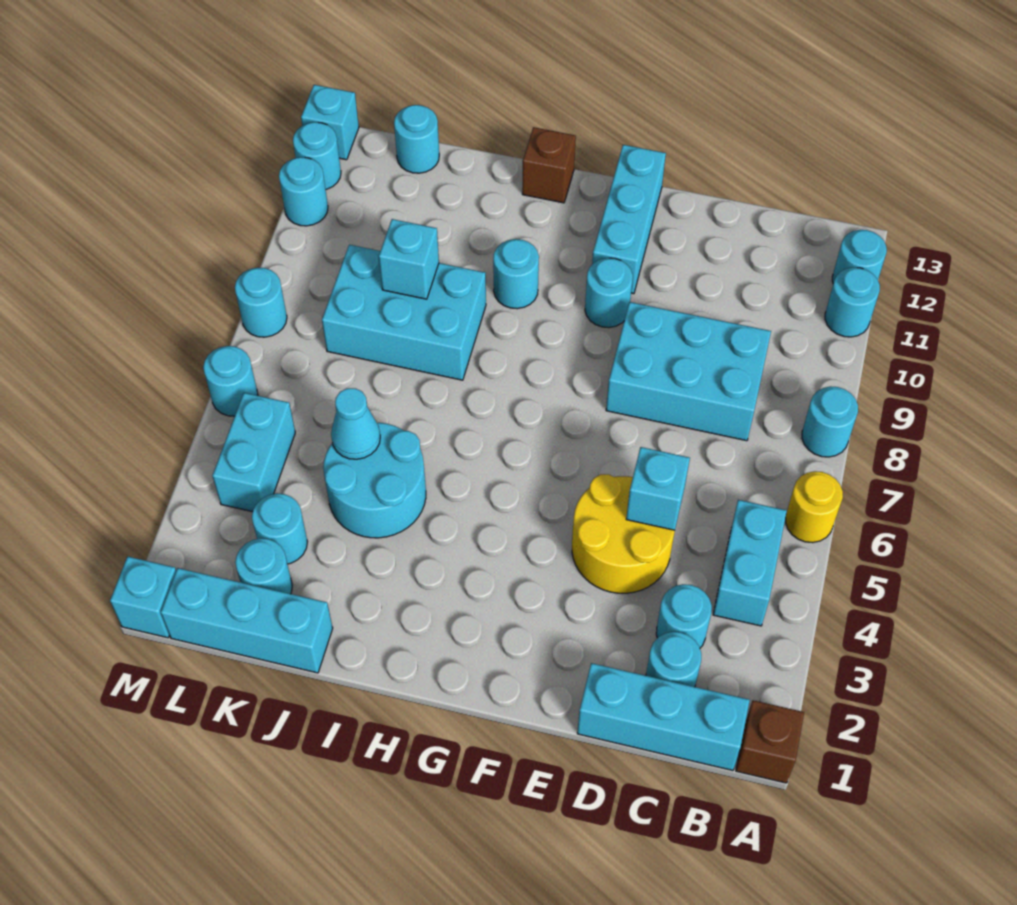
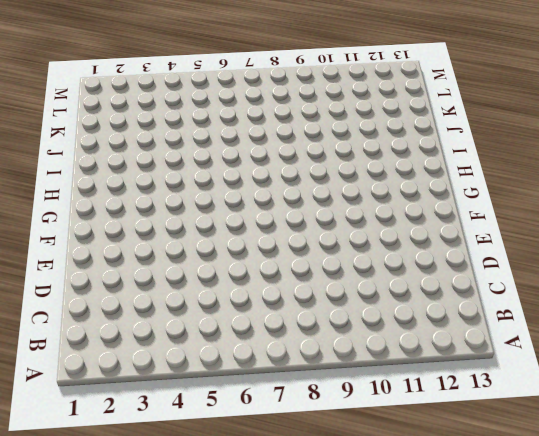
none -> brown brick A1 level 1
none -> yellow round brick A6 level 1
none -> cyan round brick A8 level 1
none -> cyan round brick A11 level 1

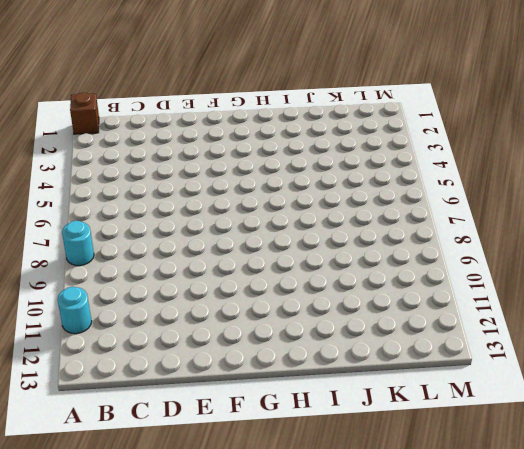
none -> yellow round brick A6 level 1
none -> cyan round brick A12 level 1
none -> cyan brick B1:D1 level 1
none -> cyan brick B4:B5 level 1

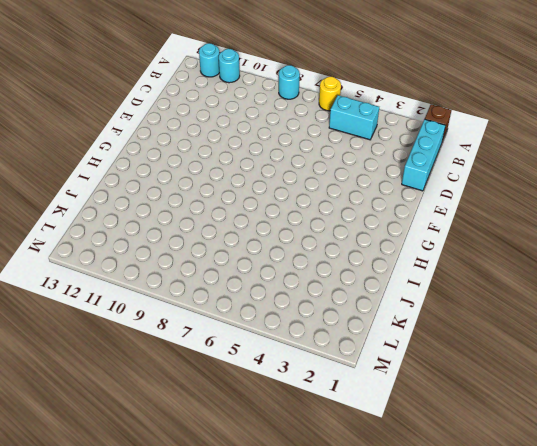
none -> cyan round brick C2 level 1
none -> cyan round brick C3 level 1
none -> cyan brick C8:E9 level 1
none -> yellow round brick D4:E5 level 1

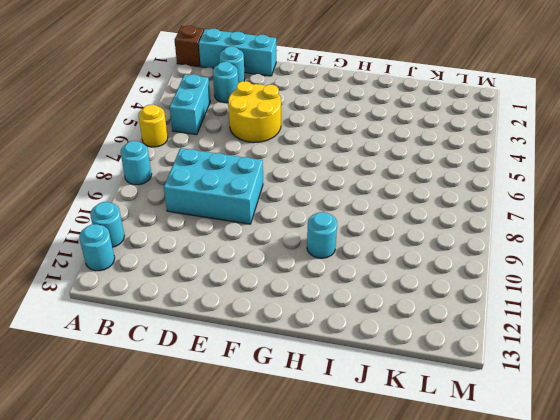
none -> cyan round brick F10 level 1
none -> cyan brick F11:F13 level 1
none -> brown brick H13 level 1
none -> cyan round brick I4:J5 level 1

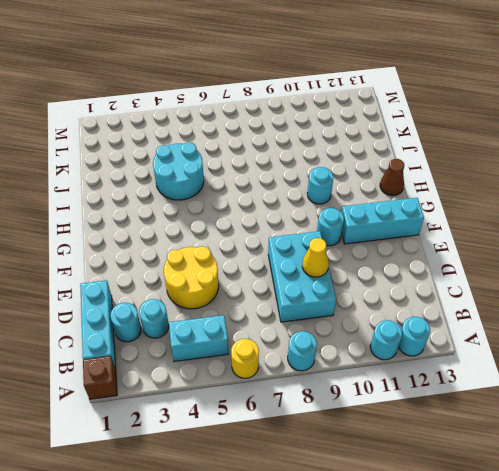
yellow cone D9 level 2 -> none
brown cone H13 level 1 -> brown brick H13 level 1
none -> cyan brick I8:K9 level 1
none -> cyan brick J1:L1 level 1
none -> cyan round brick K2 level 1
none -> cyan round brick K3 level 1

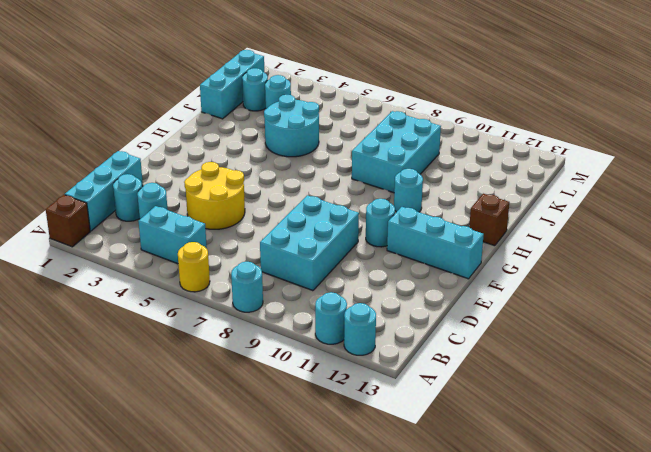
none -> cyan round brick K13 level 1
none -> cyan brick L4:L5 level 1
none -> cyan brick M1 level 1
none -> cyan round brick M6 level 1

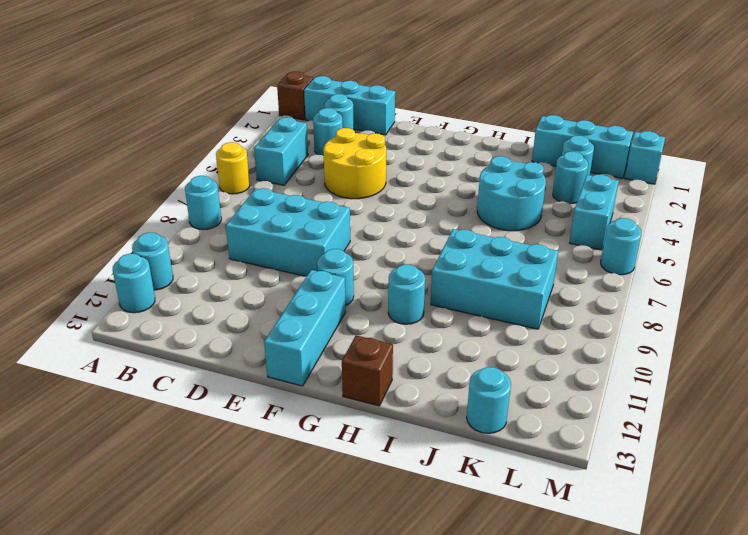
none -> cyan round brick M8 level 1
none -> cyan round brick M11 level 1
none -> cyan round brick M12 level 1
none -> cyan brick M13 level 1

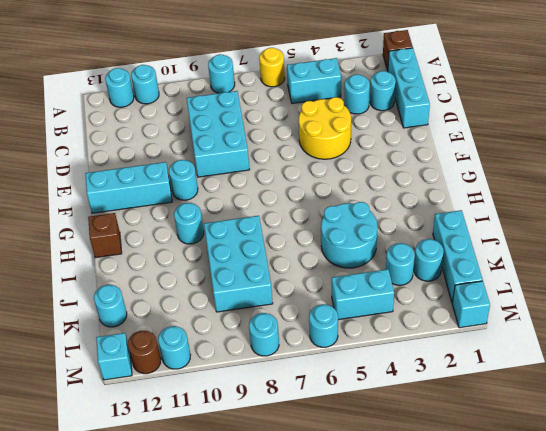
brown round brick M12 level 1 -> cyan round brick M12 level 1
none -> cyan brick D5 level 2
none -> cyan cone J5 level 2
none -> cyan brick J9 level 2

